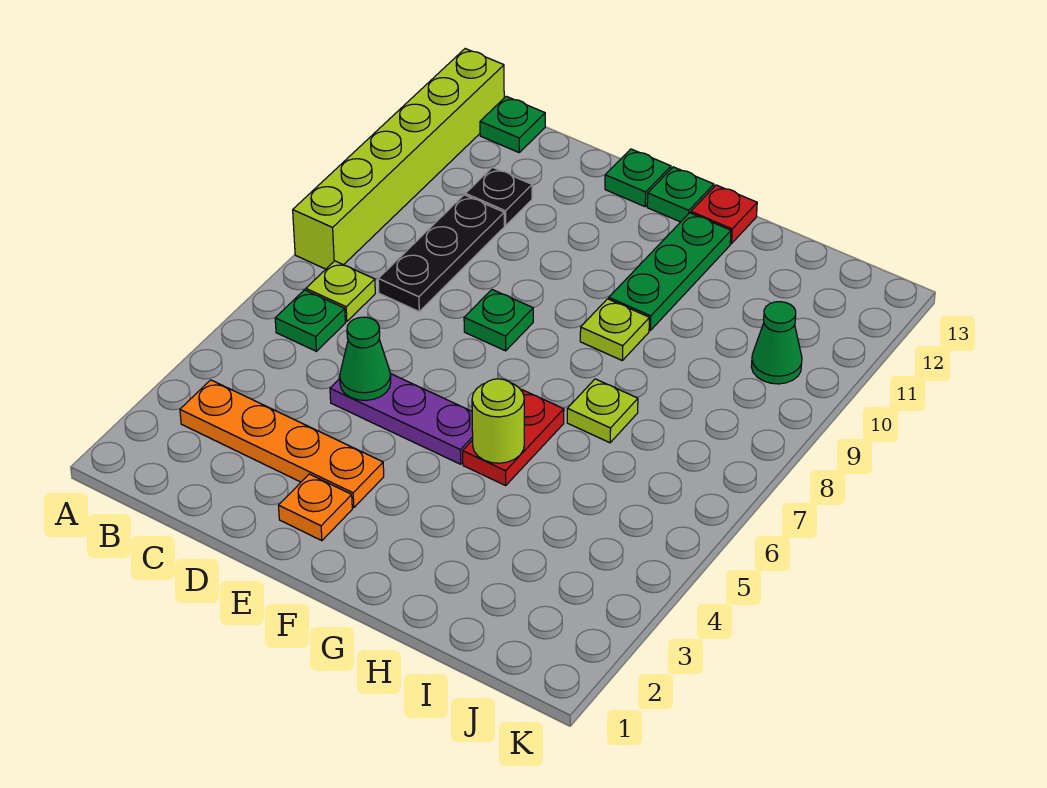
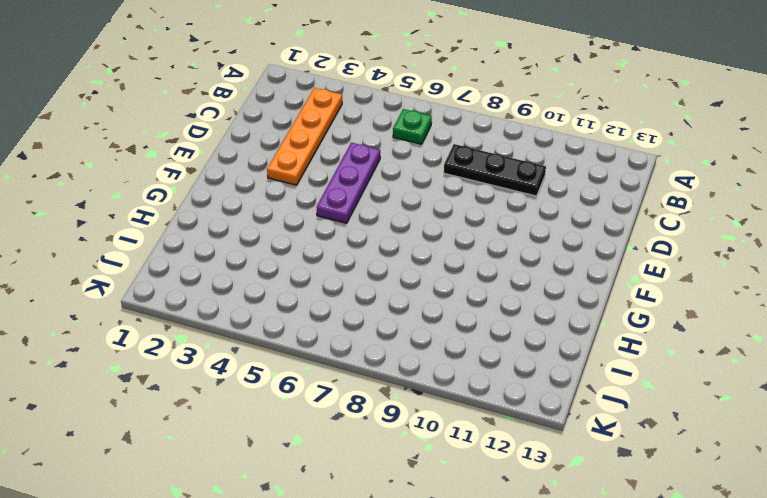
none -> lime brick A8:A13 level 1
none -> lime plate B7 level 1
none -> green plate B13 level 1

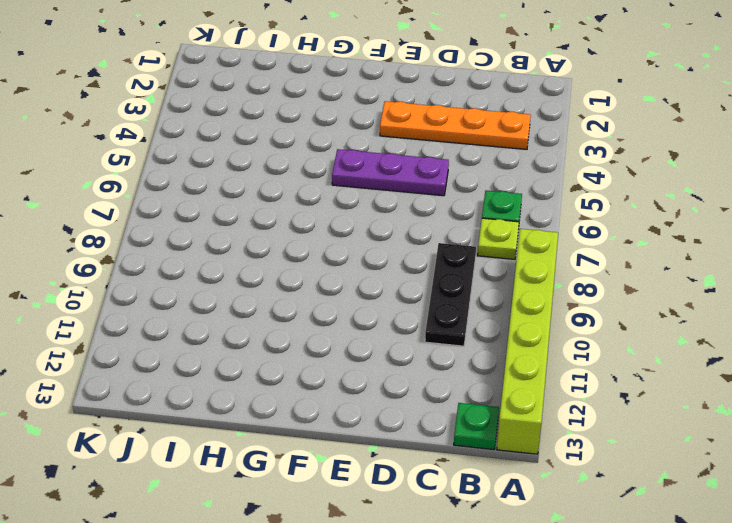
none -> black plate C11 level 1
none -> orange plate E2 level 1
none -> green plate E8 level 1

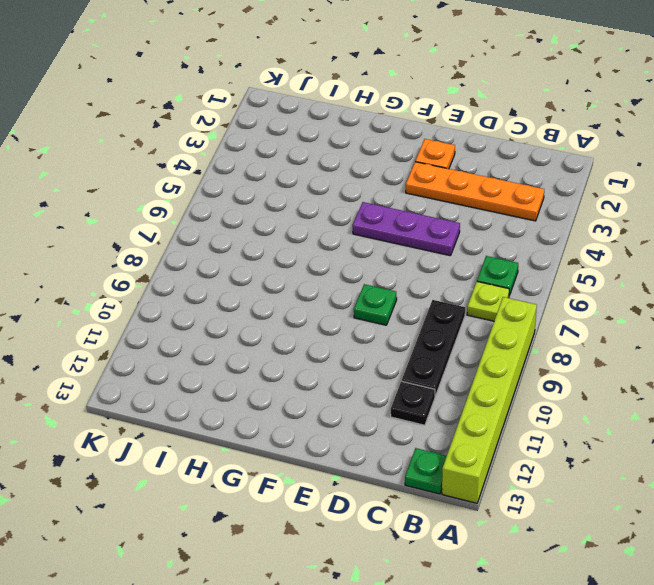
none -> green plate E13 level 1
none -> green plate F13 level 1
none -> red plate G5:G6 level 1

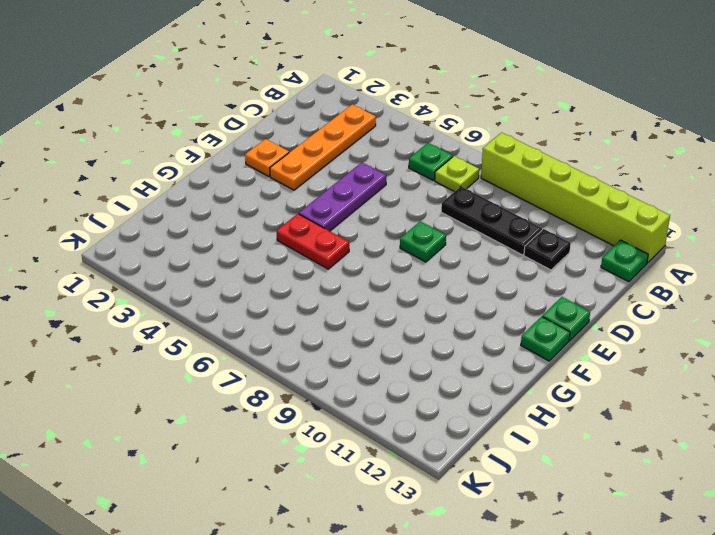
none -> lime plate G9 level 1
none -> green plate G10:G12 level 1
none -> red plate G13 level 1

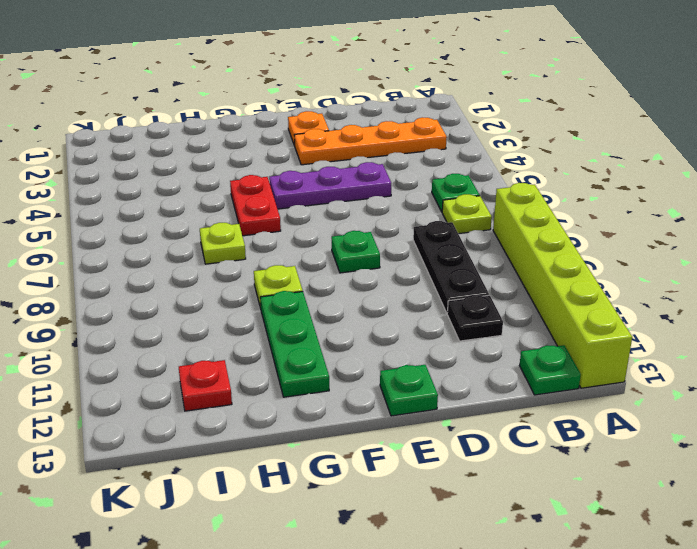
red plate I12 level 1 -> red plate G13 level 1
none -> green plate F13 level 1
none -> green cone J10 level 1
none -> green cone D5 level 2

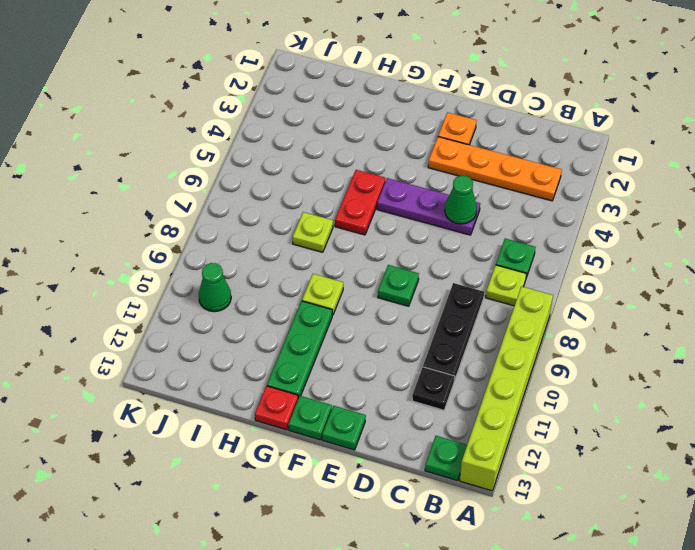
none -> lime round brick G5 level 2

